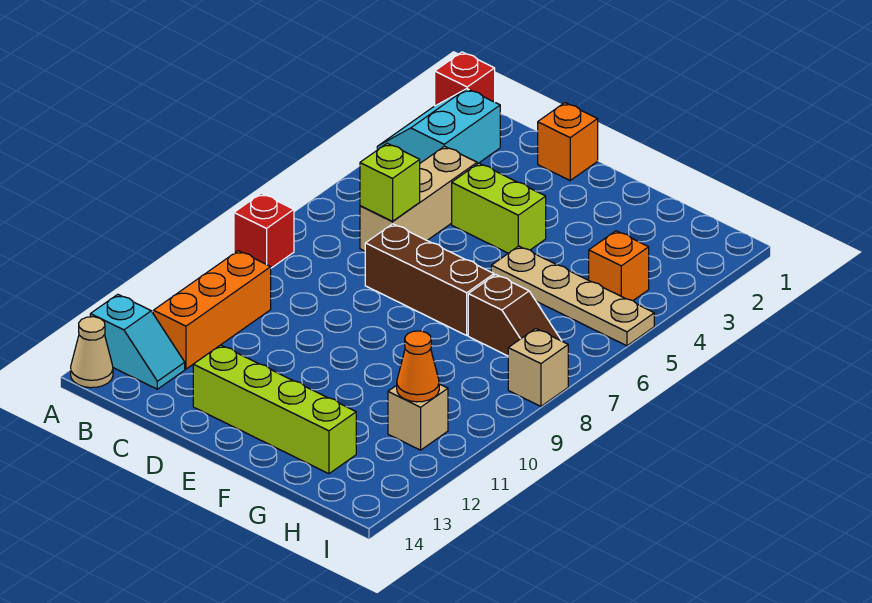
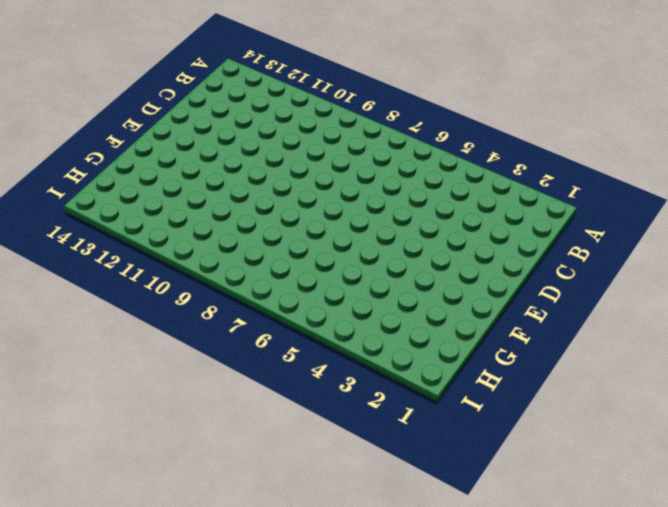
none -> red brick A1 level 1
none -> cyan slope A2:B3 level 1 top B
none -> red brick A8 level 1

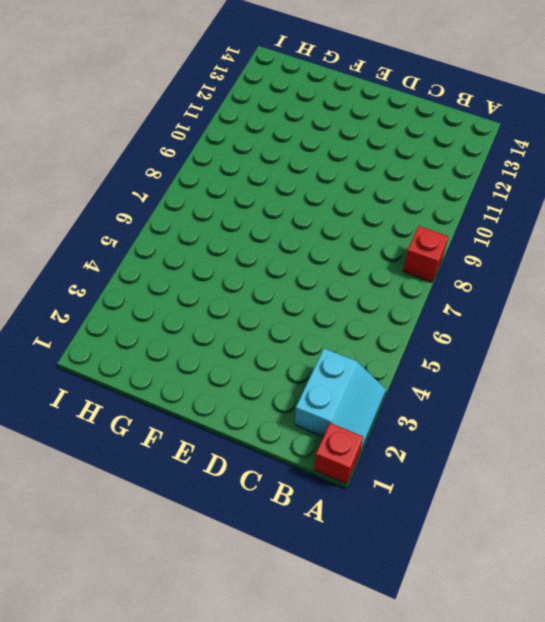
none -> cyan slope A13:B13 level 1 top A
none -> tan cone A14 level 1
none -> orange brick B10:B12 level 1

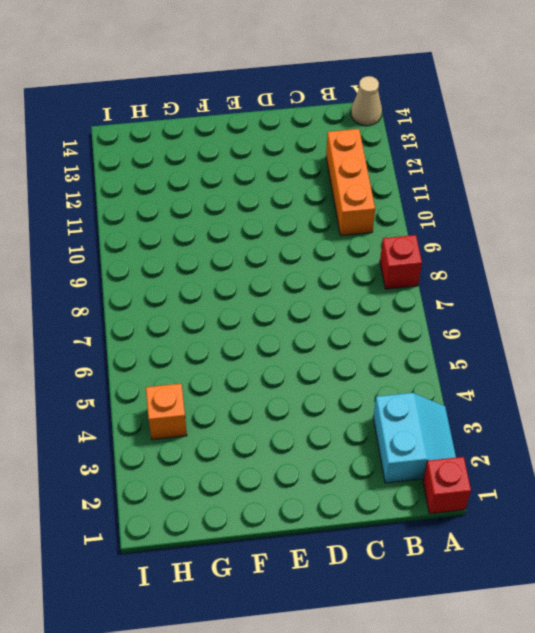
none -> cyan slope A13:B13 level 1 top A
none -> tan brick C4:C6 level 1
none -> orange brick D1 level 1

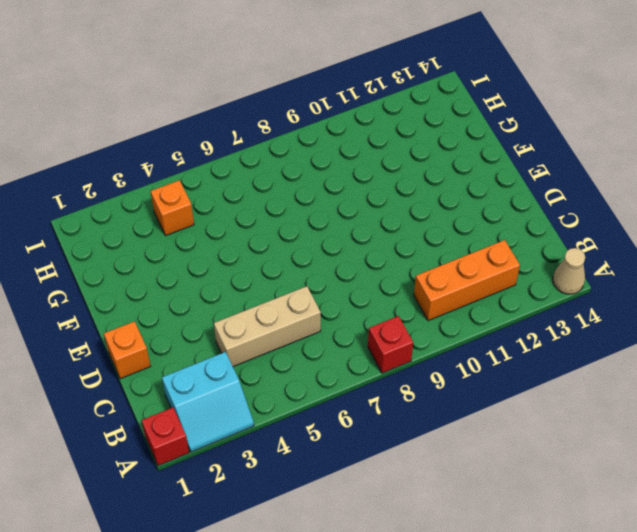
none -> cyan slope A13:B13 level 1 top A
none -> lime brick D4:E4 level 1
none -> brown brick D7:F7 level 1

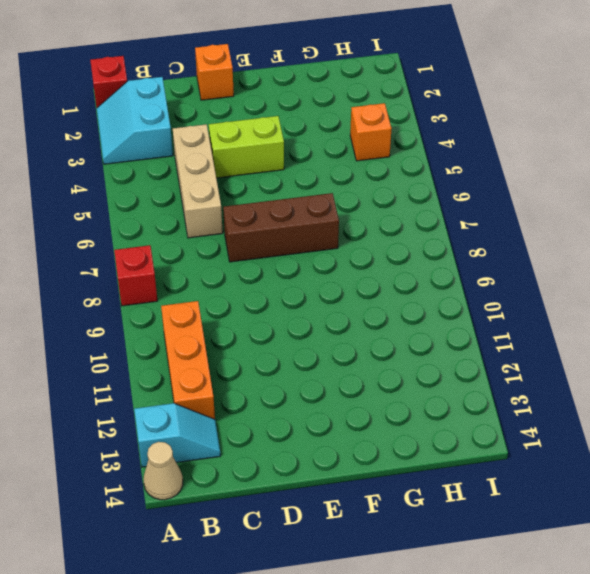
none -> lime brick D13:G13 level 1
none -> tan plate F5:I5 level 1
none -> brown slope G7:H7 level 1 top G

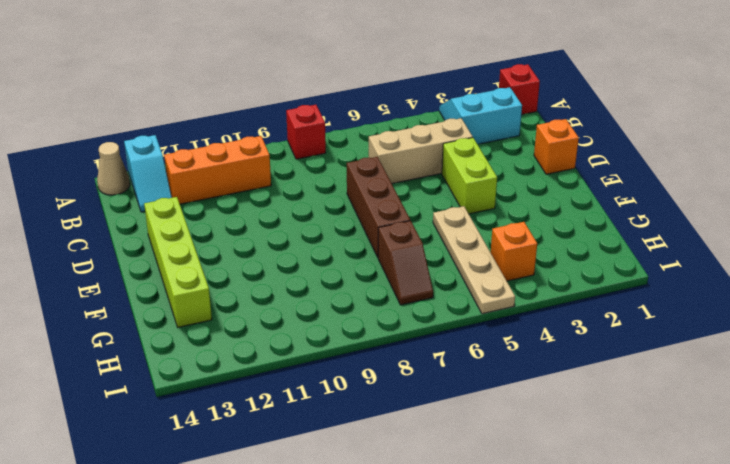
none -> tan brick H11 level 1
none -> tan brick I8 level 1
none -> lime brick C6 level 2

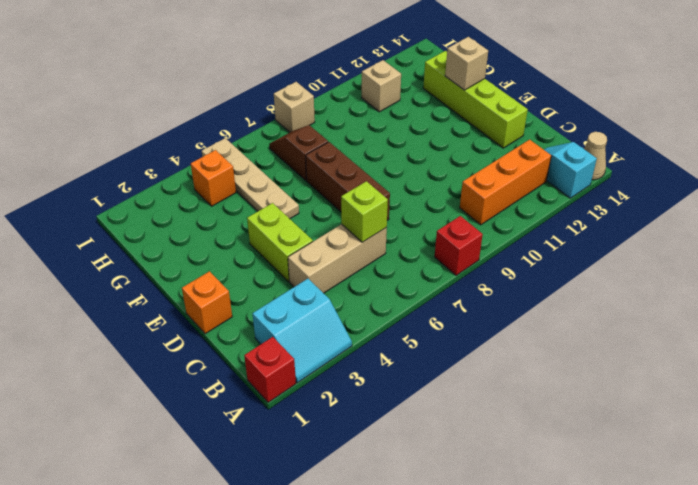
tan brick F13 level 2 -> none
none -> orange cone H11 level 2

